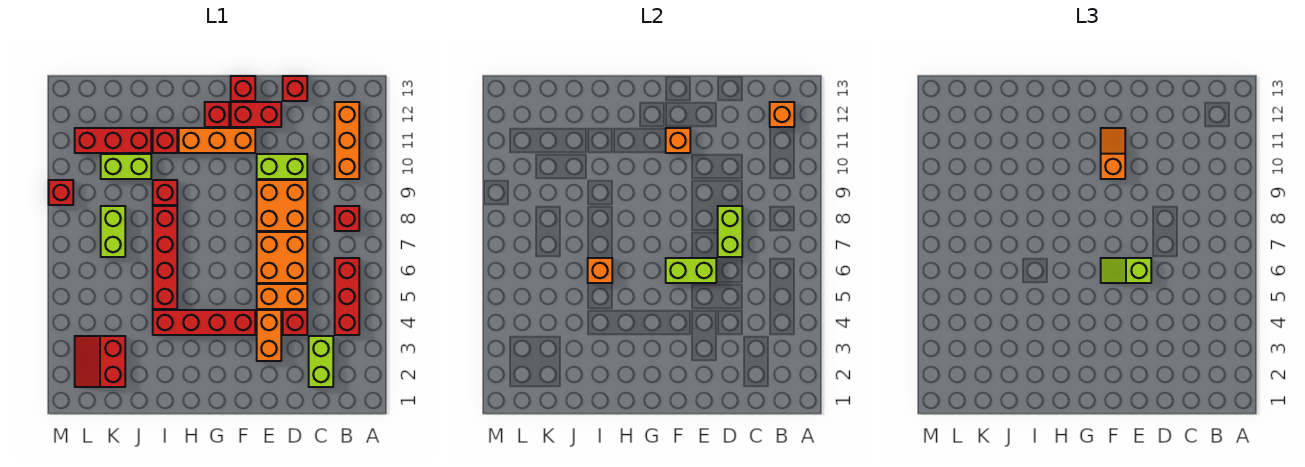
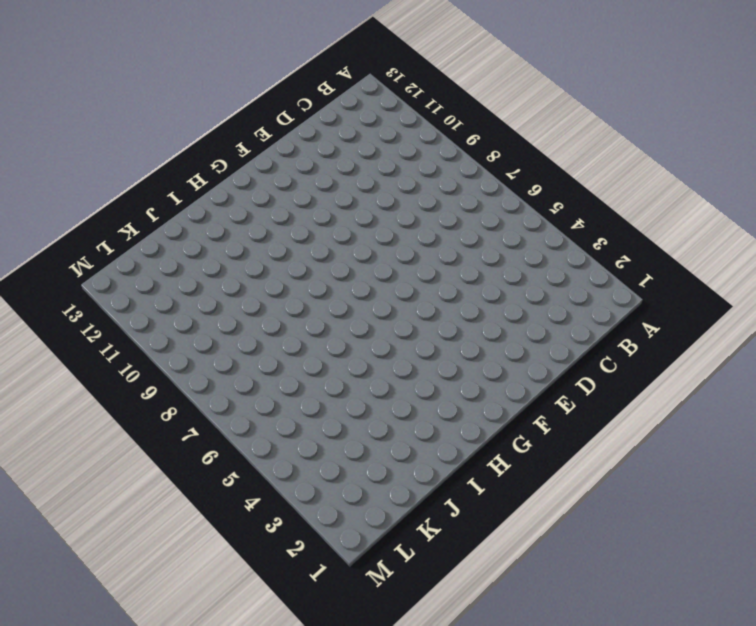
none -> red brick B4:B6 level 1
none -> red brick B8 level 1
none -> orange brick B10:B12 level 1
none -> lime brick C2:C3 level 1

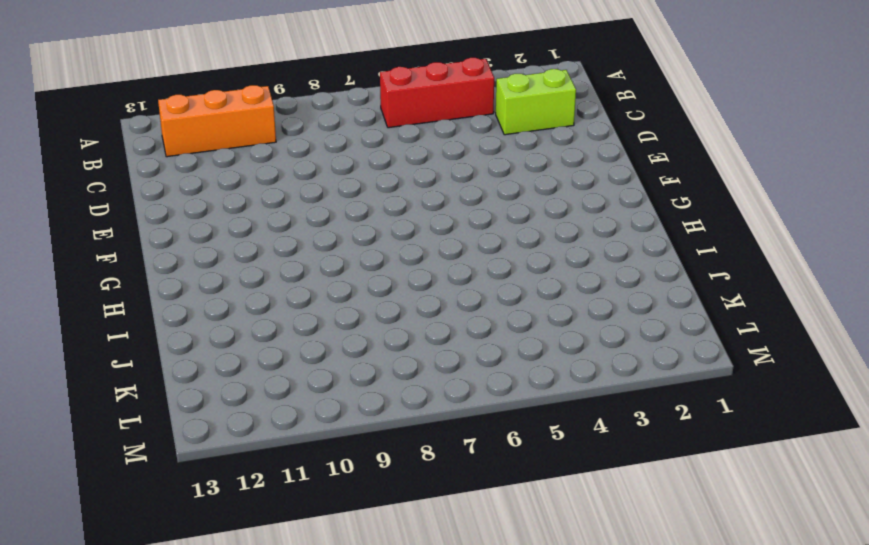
none -> red brick B8 level 1
none -> red brick D4 level 1
none -> orange brick D5:E5 level 1
none -> orange brick D6:E7 level 1

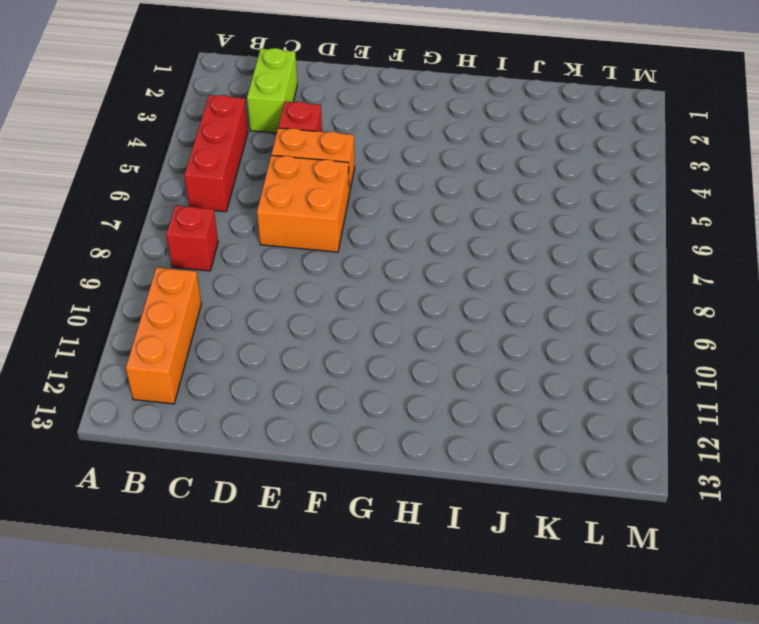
none -> orange brick D8:E9 level 1
none -> lime brick D10:E10 level 1
none -> red brick D13 level 1
none -> orange brick E3:E4 level 1

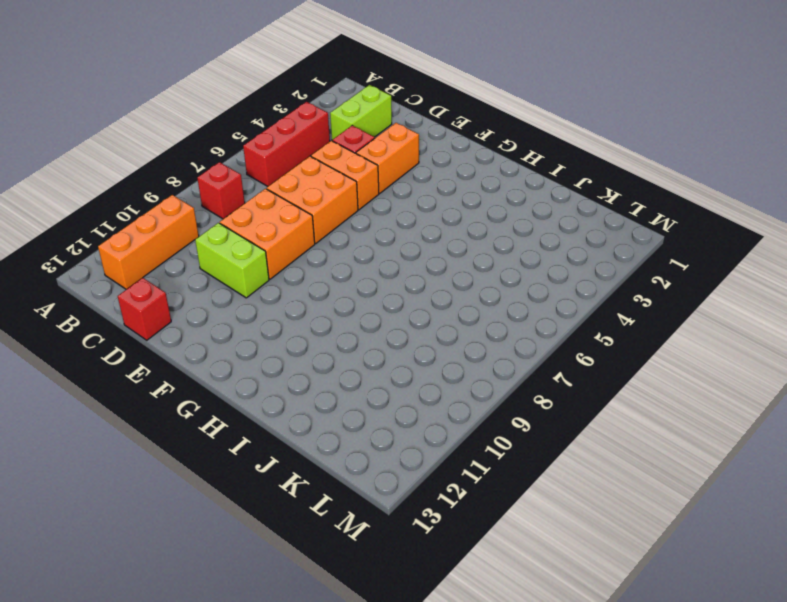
none -> red brick E12:F12 level 1
none -> red brick F4:I4 level 1
none -> orange brick F11:H11 level 1
none -> red brick F13 level 1

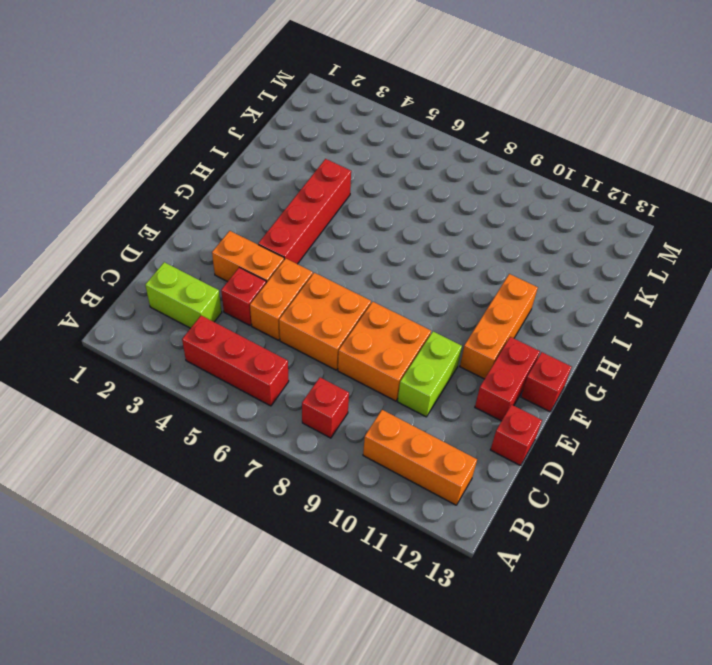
none -> red brick G12 level 1
none -> red brick I5:I8 level 1
none -> red brick I9 level 1
none -> red brick I11 level 1

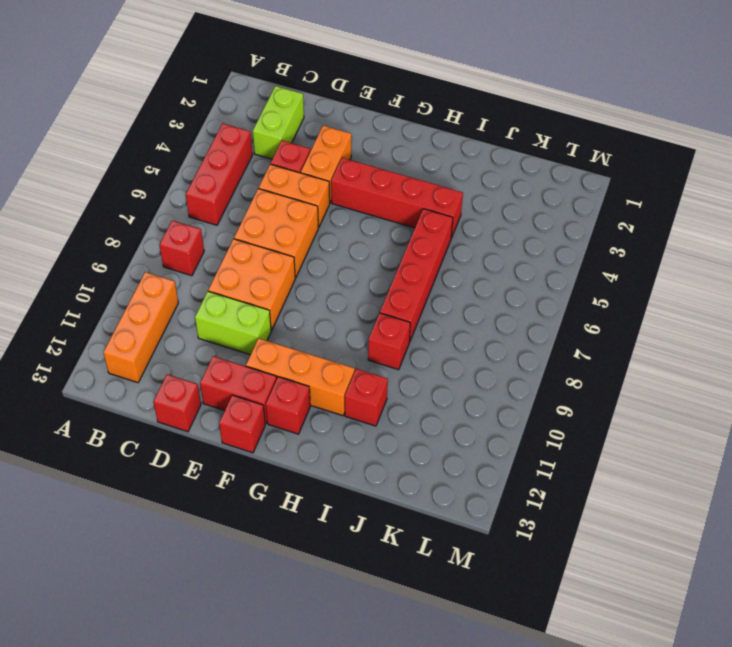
none -> lime brick J10:K10 level 1
none -> red brick J11:L11 level 1
none -> red slope K2:L3 level 1 top K
none -> lime brick K7:K8 level 1

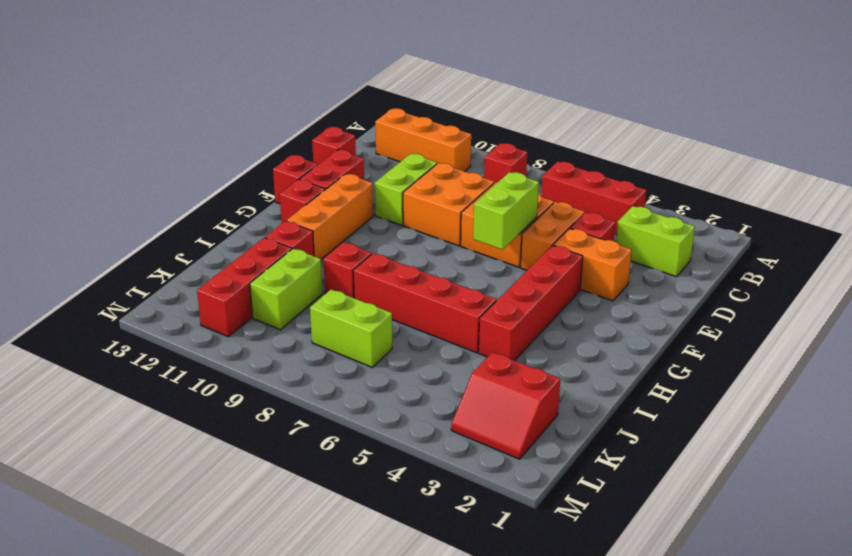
none -> red brick M9 level 1
none -> orange brick B12 level 2
none -> lime brick D7:D8 level 2
none -> orange brick F11 level 2

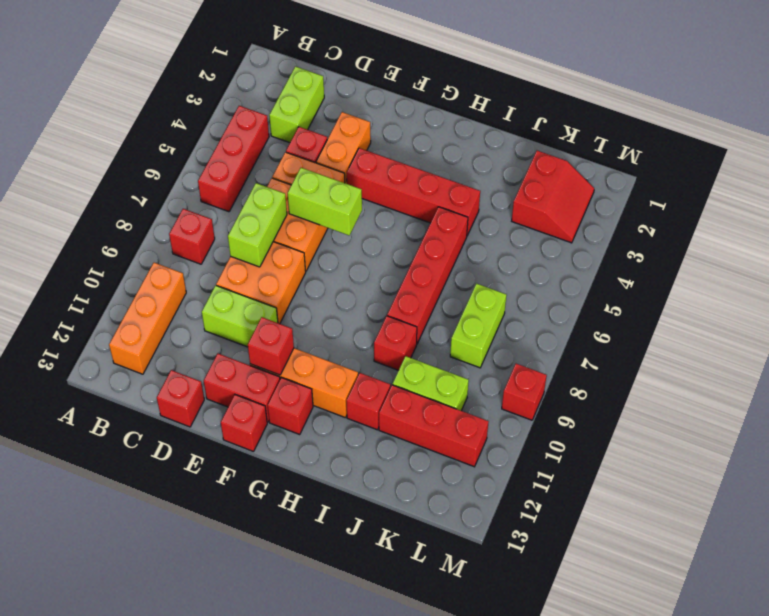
red brick F11 level 2 -> orange brick F11 level 2
none -> orange brick B12 level 2
none -> orange brick I6 level 2
none -> lime slope E6:F6 level 3 top E
none -> orange slope F10:F11 level 3 top 10

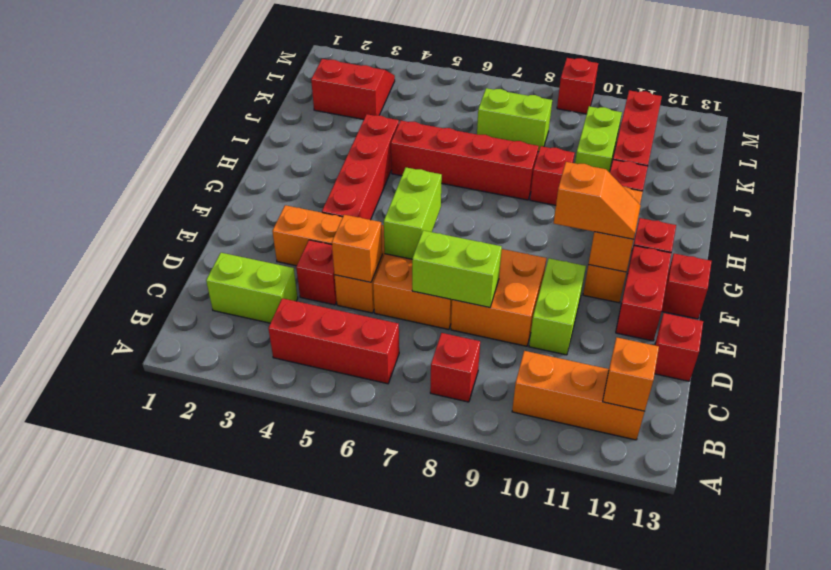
orange brick D5 level 2 -> orange brick I6 level 2
none -> lime slope E6:F6 level 3 top E

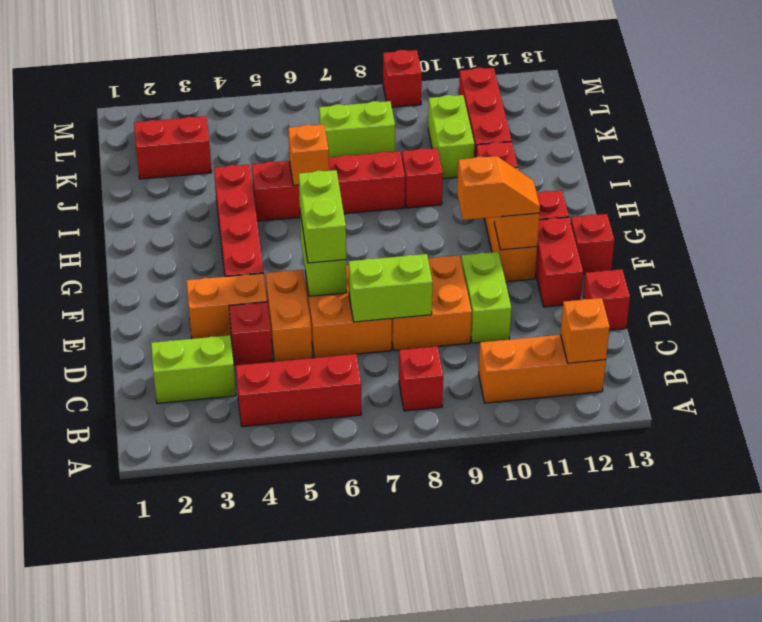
lime brick E6:F6 level 3 -> lime slope E6:F6 level 3 top E

